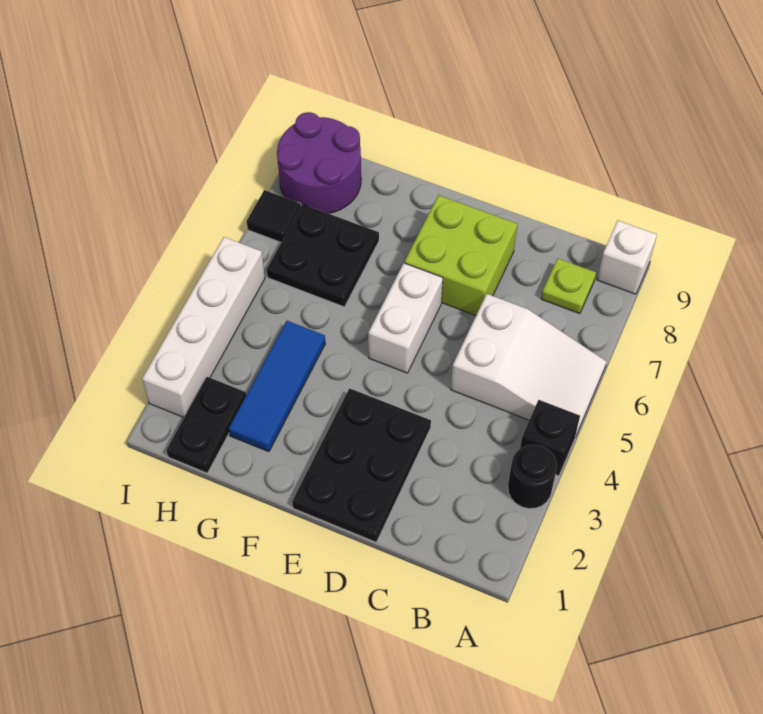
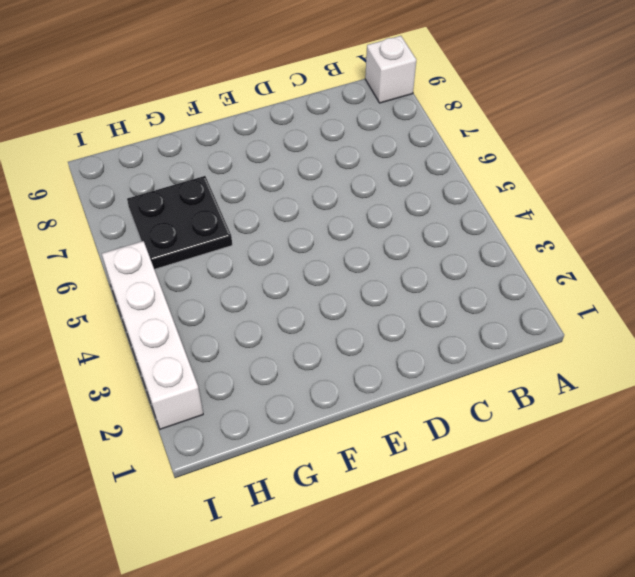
none -> black round brick A3 level 1
none -> black brick A4 level 1
none -> white slope A5:C6 level 1 top C

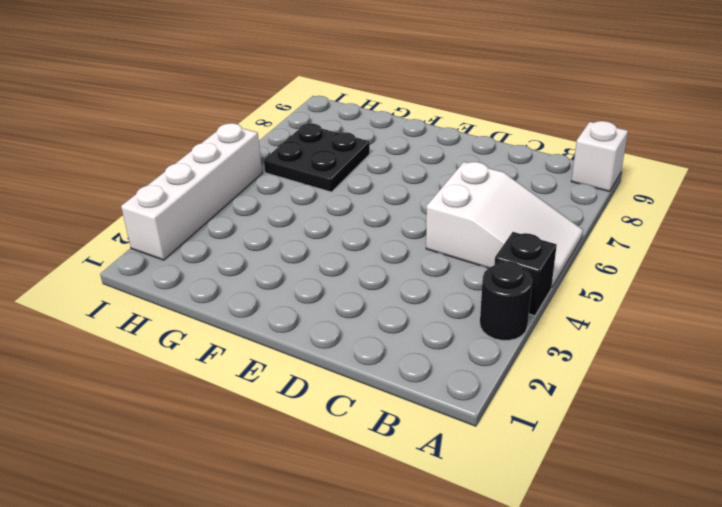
none -> lime plate B8 level 1
none -> black plate D1:E3 level 1
none -> lime brick D7:E8 level 1

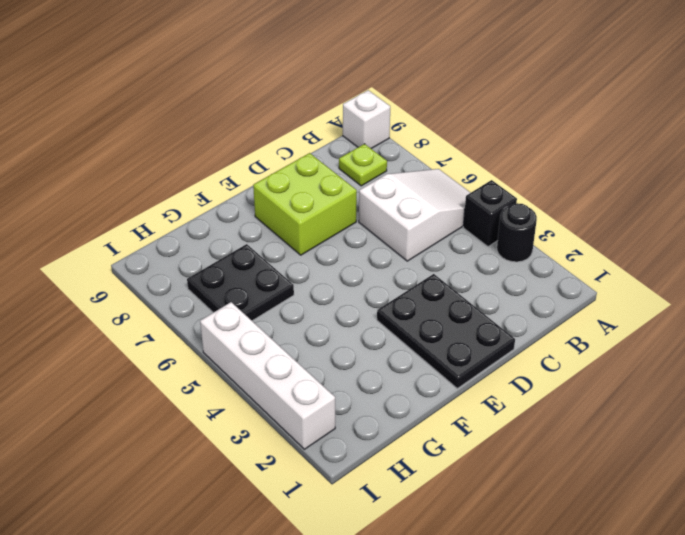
none -> white brick E5:E6 level 1
none -> blue tile G2:G4 level 1
none -> black plate H1:H2 level 1

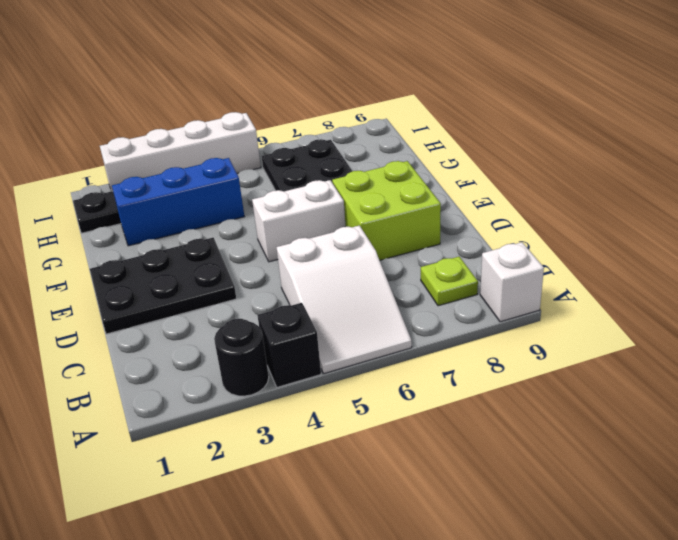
blue brick G2:G4 level 1 -> blue tile G2:G4 level 1
none -> purple round brick H8:I9 level 1
none -> black tile I7 level 1

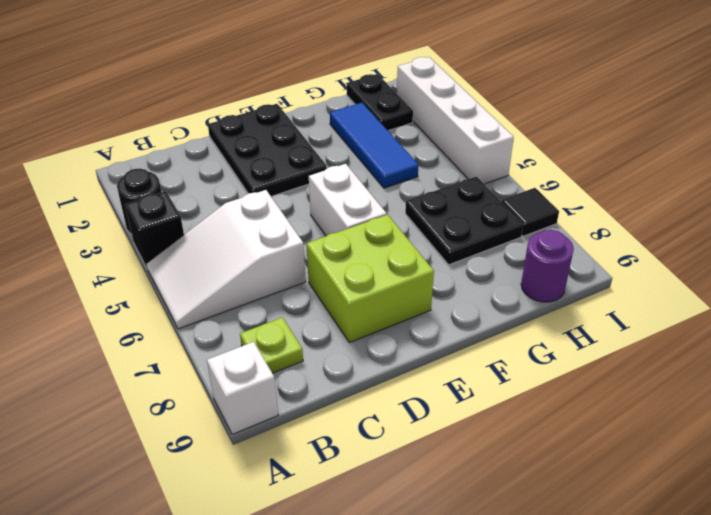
purple round brick H9 level 1 -> purple round brick H8:I9 level 1

